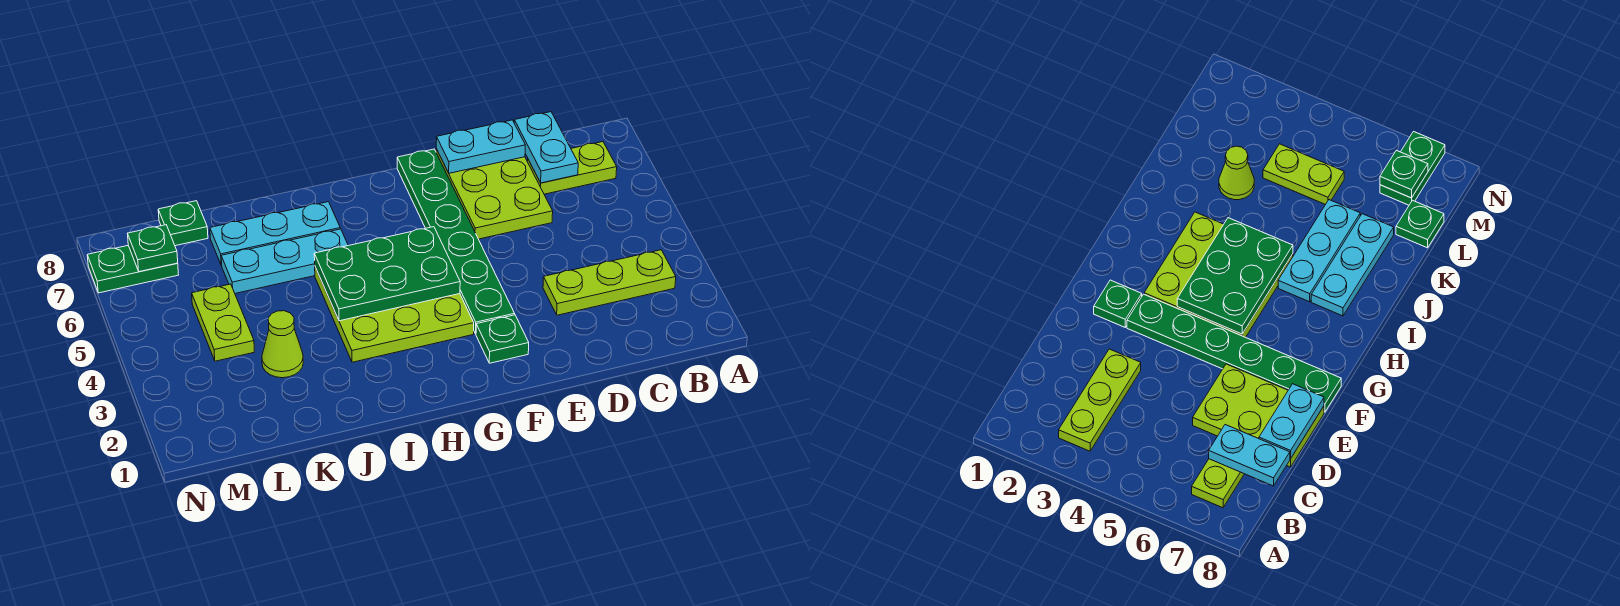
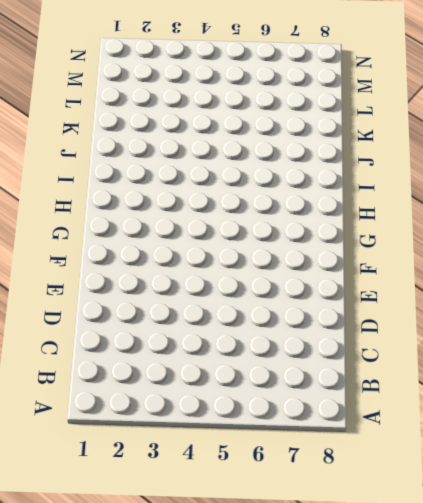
none -> lime plate B3:D3 level 1
none -> lime plate B7:C7 level 1
none -> lime plate D6:E8 level 1

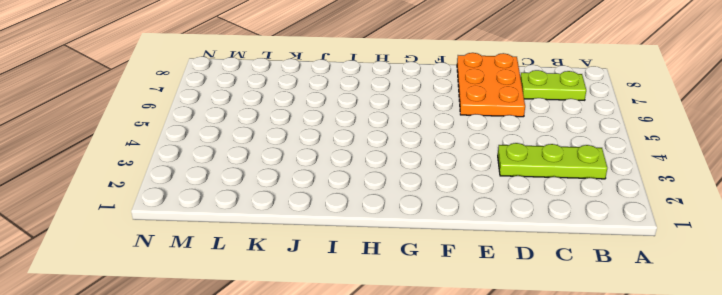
orange plate D6:E8 level 1 -> lime plate D6:E8 level 1
none -> green plate F2 level 1
none -> green plate F3:F8 level 1
none -> lime plate G3:I5 level 1

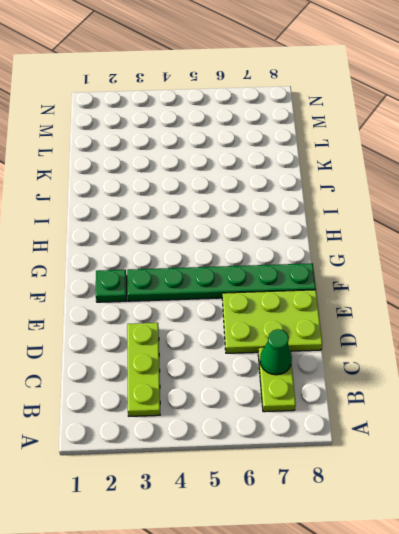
green cone C7 level 2 -> cyan plate C7:C8 level 2
none -> lime plate G3:I5 level 1
none -> cyan plate I6:K6 level 1
none -> cyan plate I7:K7 level 1

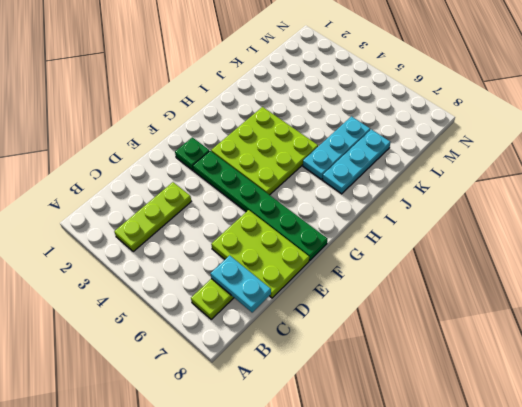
none -> lime cone K3 level 1
none -> lime plate L4:L5 level 1
none -> green plate L8 level 1

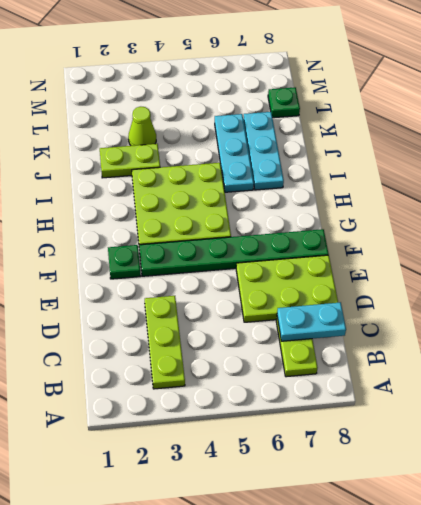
lime plate J2:J3 level 1 -> lime plate L4:L5 level 1
none -> green plate M7:N7 level 1
none -> cyan plate D8:E8 level 2
none -> green plate G4:I5 level 2

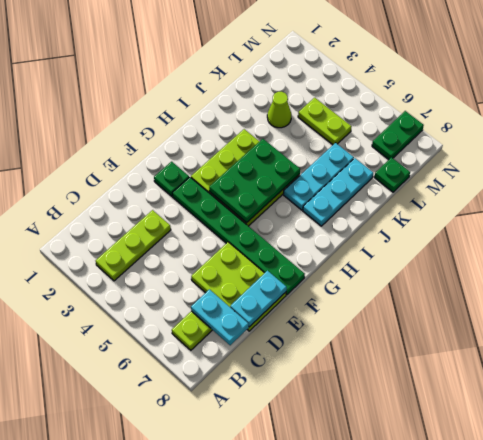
none -> green plate M7 level 2

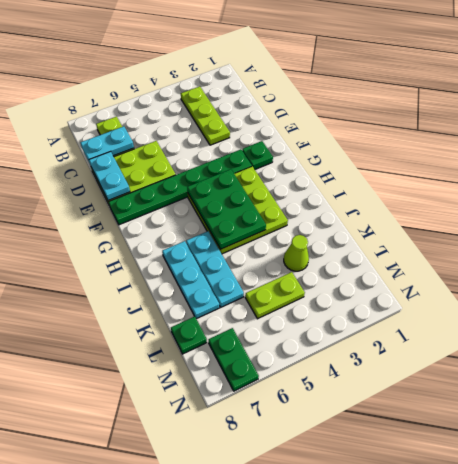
none -> green plate M7 level 2

